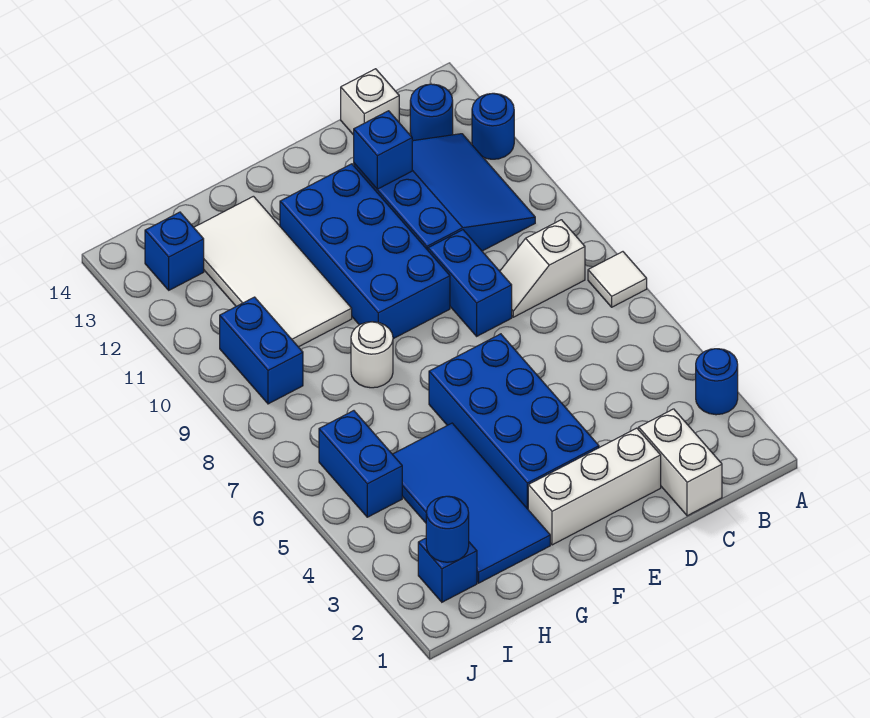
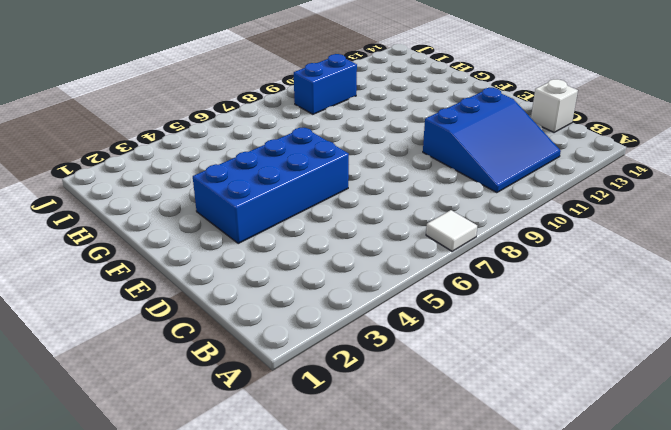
none -> blue round brick A3 level 1
none -> blue round brick A12 level 1
none -> white slope B8:C8 level 1 top B

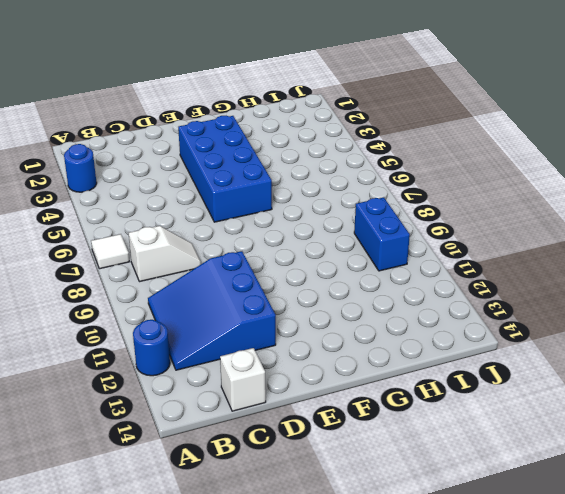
none -> blue round brick B13 level 1
none -> white brick C1:C2 level 1
none -> white brick D2:F2 level 1

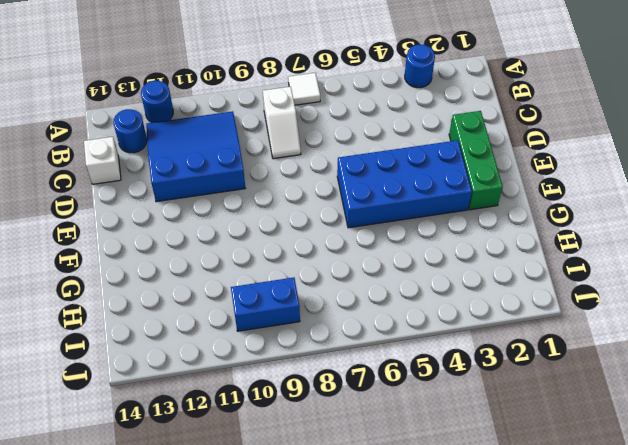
green brick D2:F2 level 1 -> white brick D2:F2 level 1
none -> white brick C1:C2 level 1
none -> blue brick D8:D9 level 1
none -> blue brick E9:F12 level 1

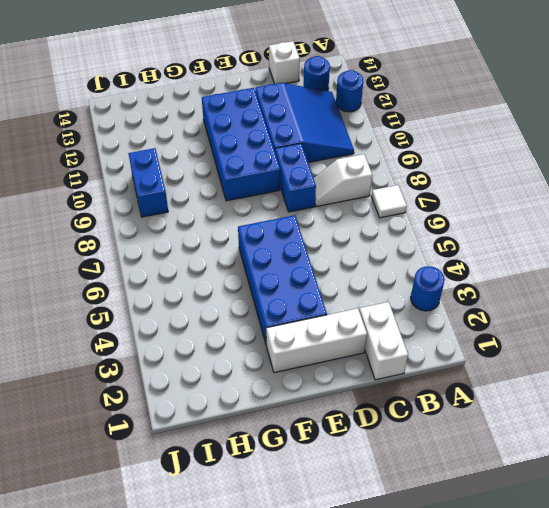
none -> blue tile G2:H5 level 1
none -> white round brick G8 level 1
none -> white tile G10:H13 level 1

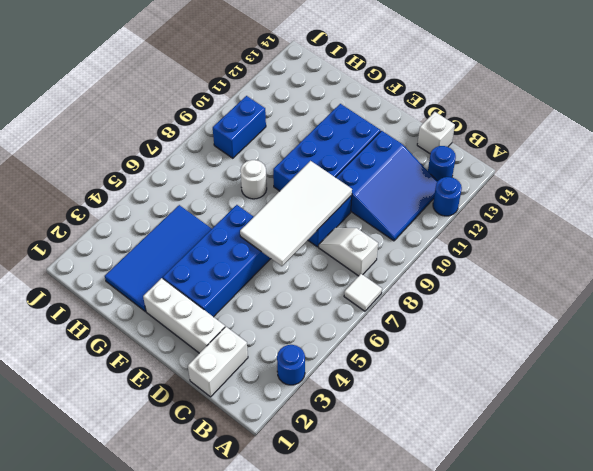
white tile D6:E9 level 2 -> white tile G10:H13 level 1
none -> blue brick I2 level 1
none -> blue brick I5:I6 level 1
none -> blue brick I13 level 1

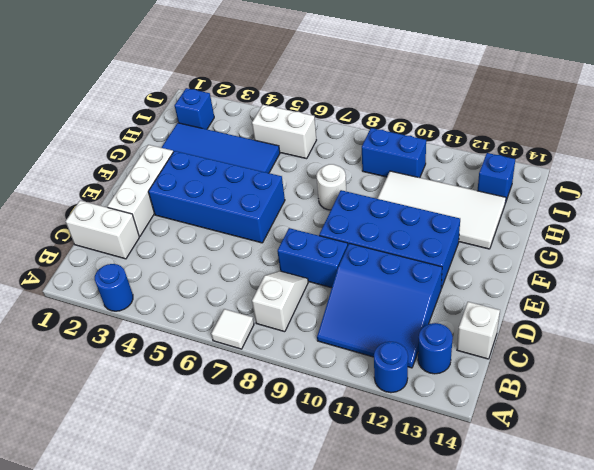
white brick I5:I6 level 1 -> blue brick I5:I6 level 1
none -> blue brick D12 level 2
none -> blue round brick I2 level 2

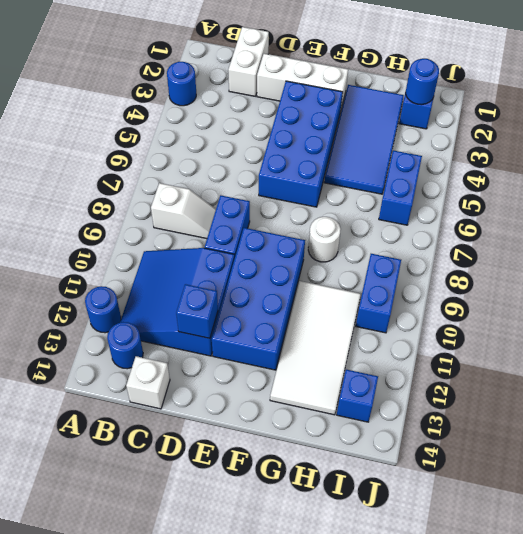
none -> white tile A7 level 1

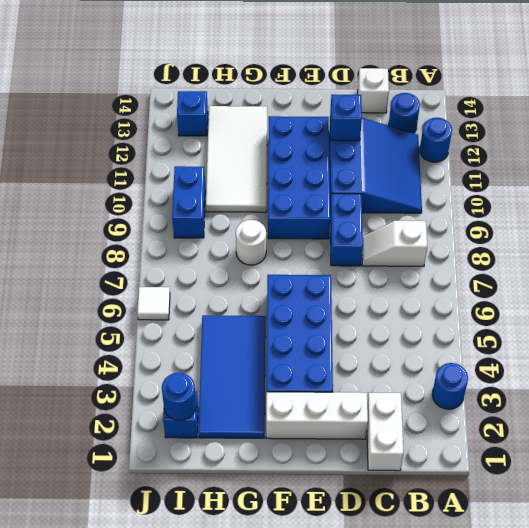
white tile J6 level 1 -> white tile A7 level 1
none -> blue brick I5:I6 level 1

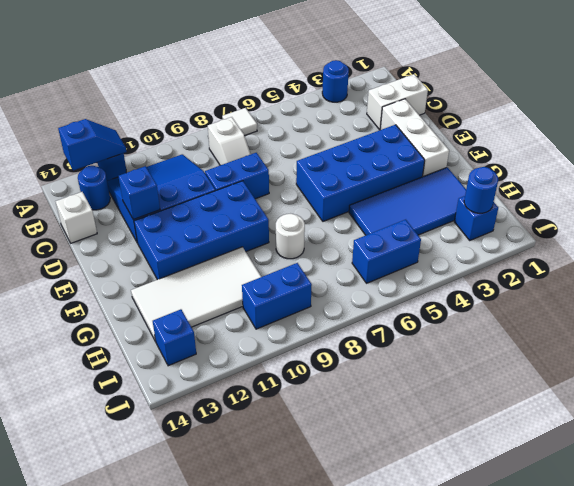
blue slope A12:A13 level 2 top 13 -> none

